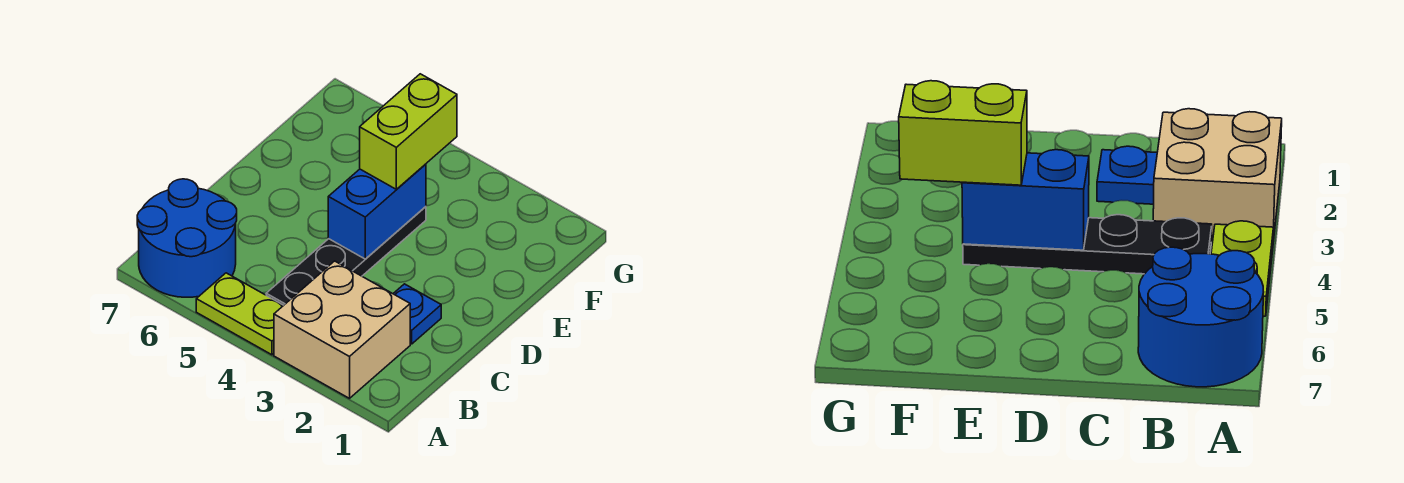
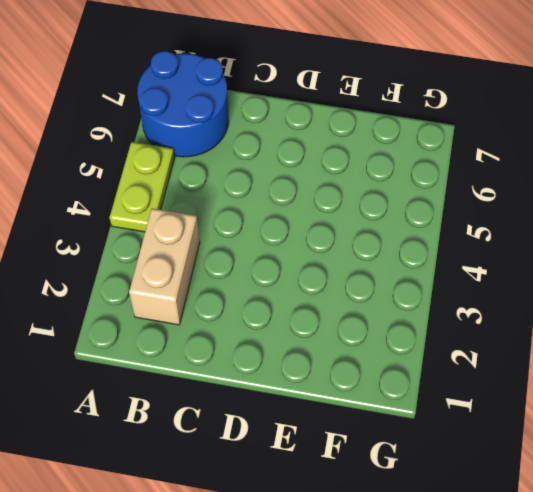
tan brick B2:B3 level 1 -> tan brick A2:B3 level 1
none -> black plate B4:E4 level 1
none -> blue plate C2 level 1

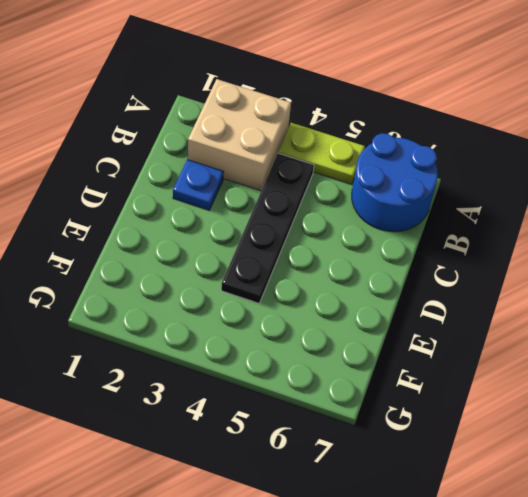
none -> blue brick D4:E4 level 2
none -> lime brick E4:F4 level 3

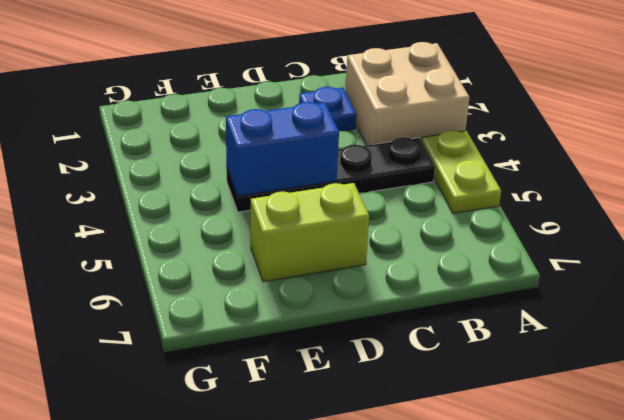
lime brick D6:E6 level 1 -> lime brick E4:F4 level 3
none -> blue round brick A6:B7 level 1

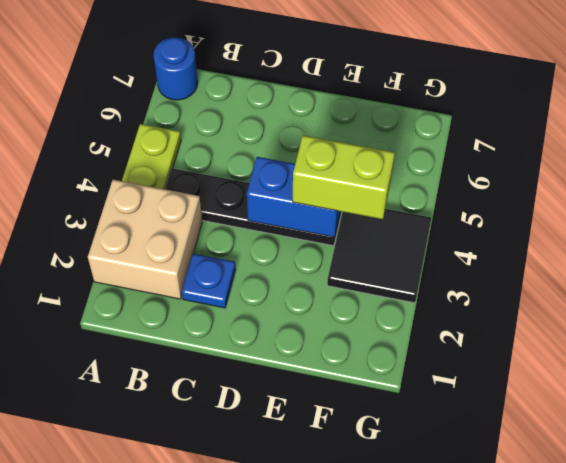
blue round brick A7 level 1 -> blue round brick A6:B7 level 1
black tile F3:G4 level 1 -> none

